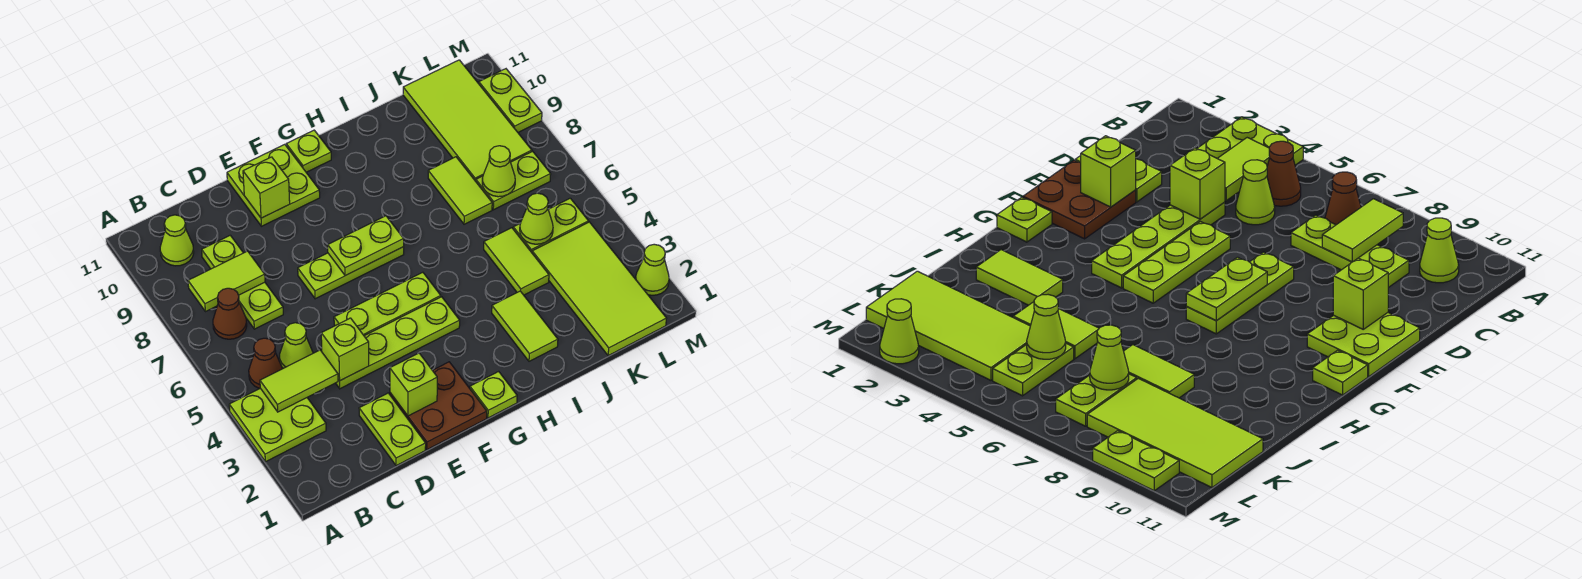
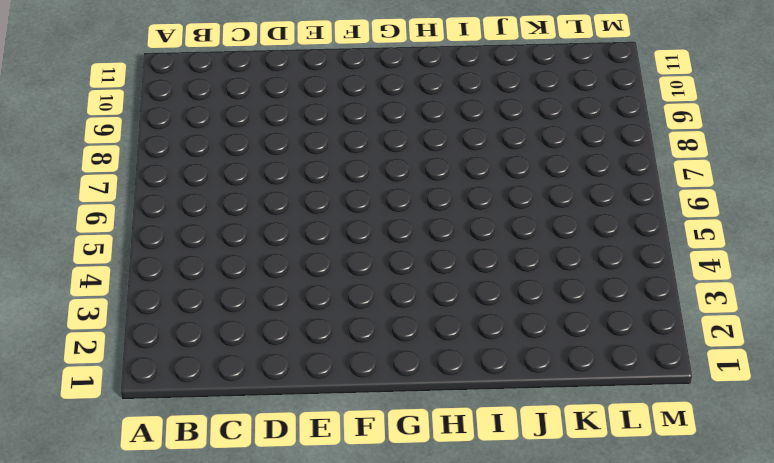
none -> lime plate A3:B4 level 1
none -> brown cone B5 level 1
none -> brown cone B7 level 1
none -> lime cone B10 level 1

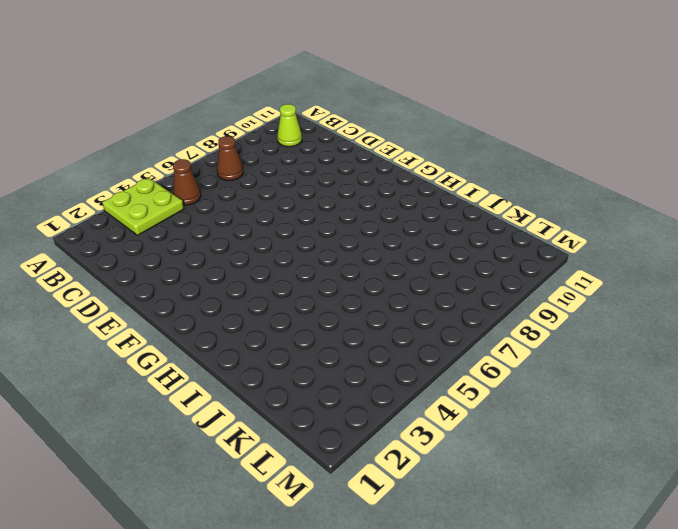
none -> lime cone C5 level 1
none -> lime plate C7:C9 level 1
none -> lime plate D1:D2 level 1
none -> lime plate D4:G4 level 1

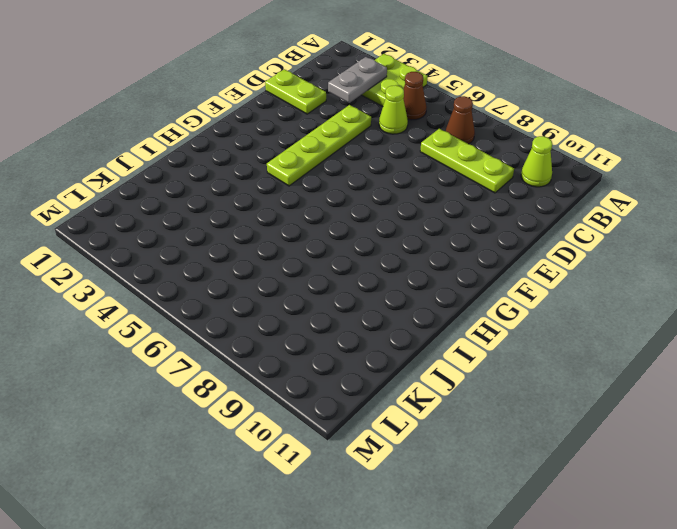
grey plate B3:C3 level 2 -> none
none -> brown plate E1:F2 level 1
none -> lime plate E5:G5 level 1
none -> lime plate E7:G7 level 1
none -> lime plate E10:F11 level 1

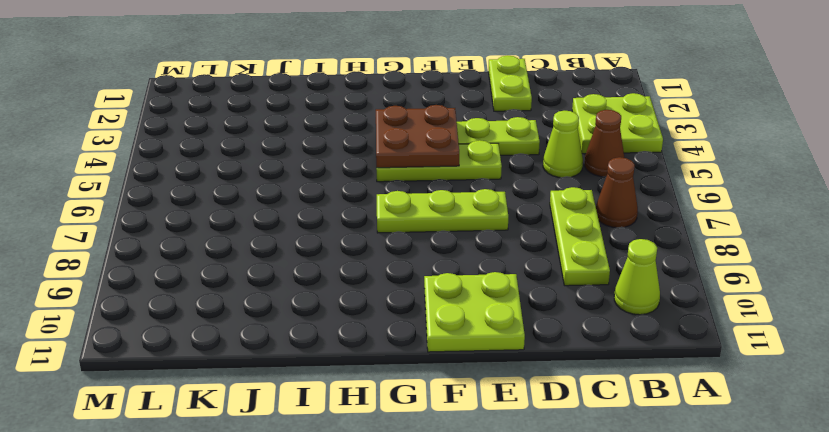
brown plate F4:G5 level 2 -> brown plate E1:F2 level 1
none -> lime plate G1 level 1
none -> lime plate G11 level 1
none -> lime tile I2:I3 level 1
none -> lime tile J4:J5 level 1

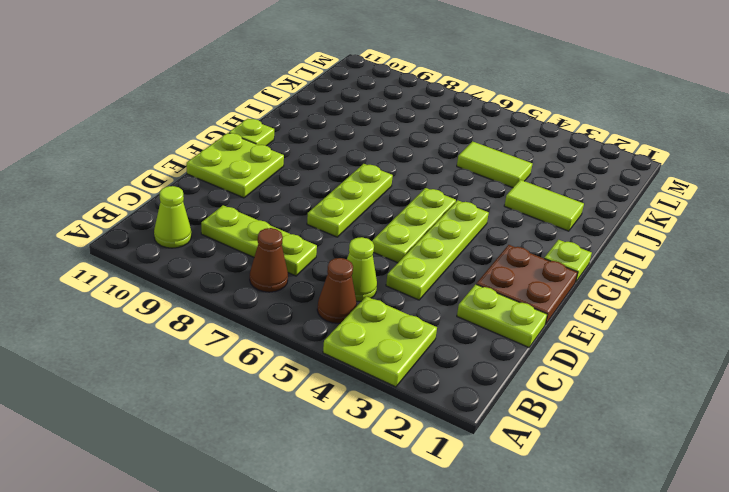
none -> lime tile J7:J8 level 1
none -> lime tile K1:L4 level 1
none -> lime plate K5:L5 level 1
none -> lime plate K7:L7 level 1

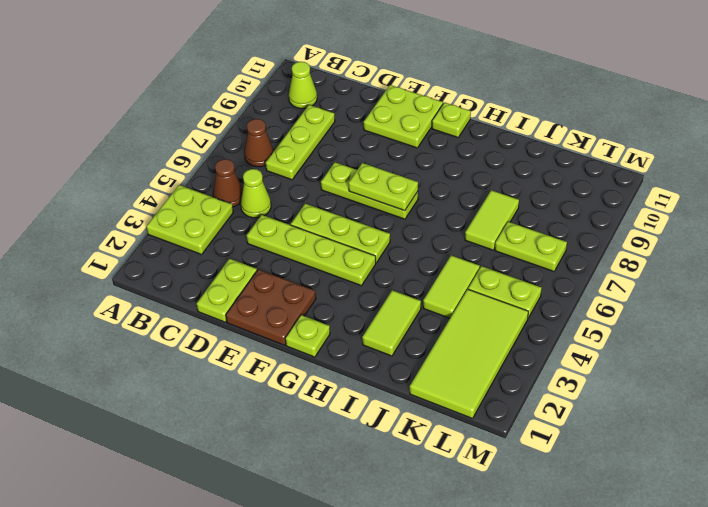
none -> lime tile K8:L11 level 1
none -> lime cone M2 level 1
none -> lime plate M9:M10 level 1
none -> lime tile B4:C4 level 2

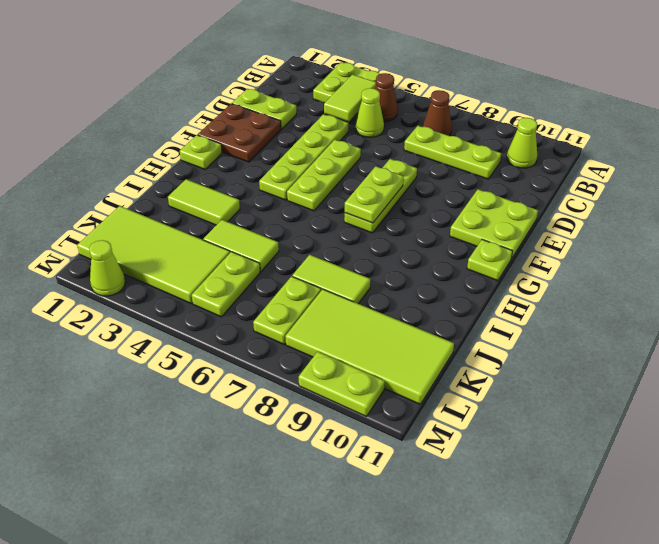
none -> lime tile B8:C8 level 2
none -> lime brick D4 level 2
none -> lime brick E2 level 2
none -> lime brick E10 level 2

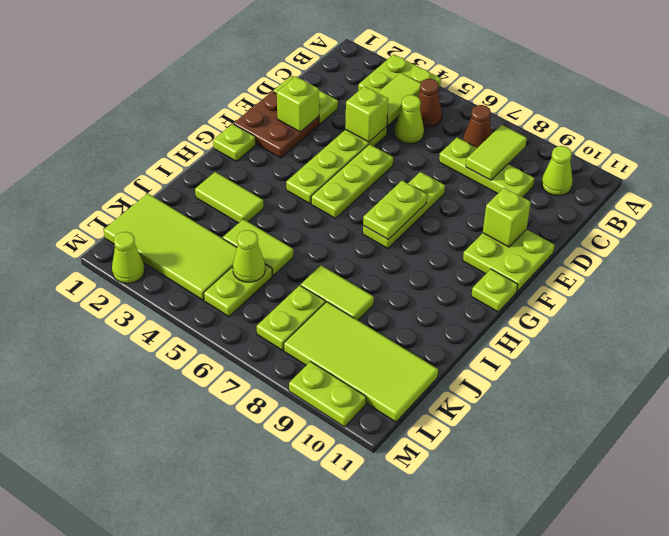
none -> lime cone K7 level 2

